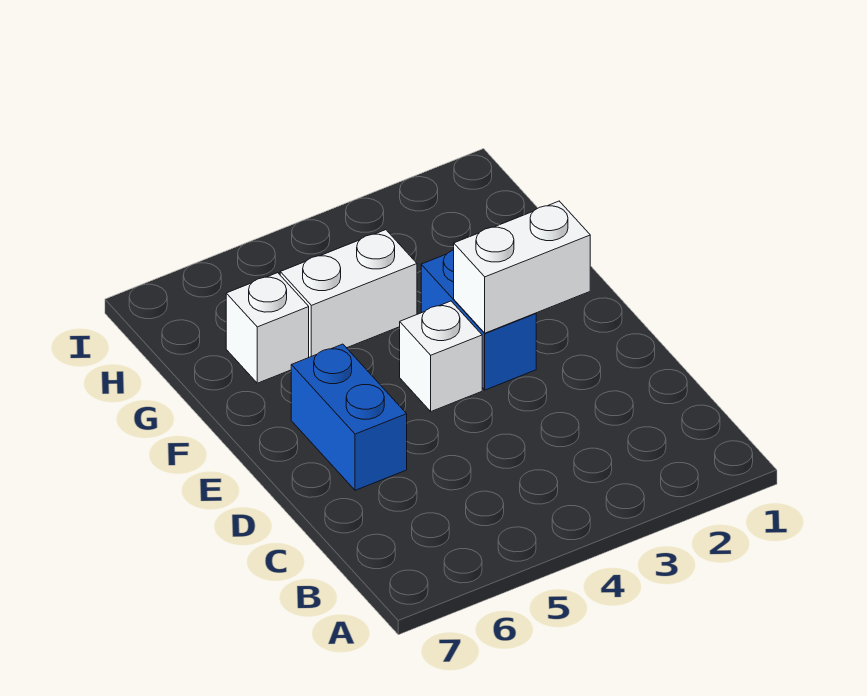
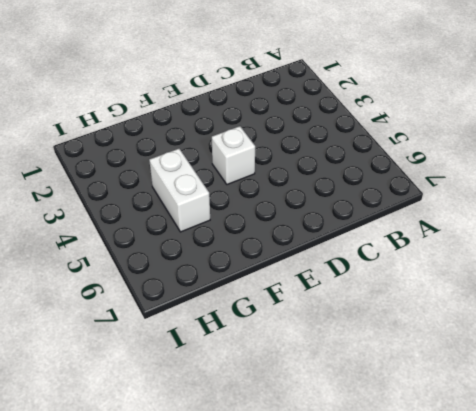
none -> blue brick D6:E6 level 1
none -> blue brick E3:F3 level 1

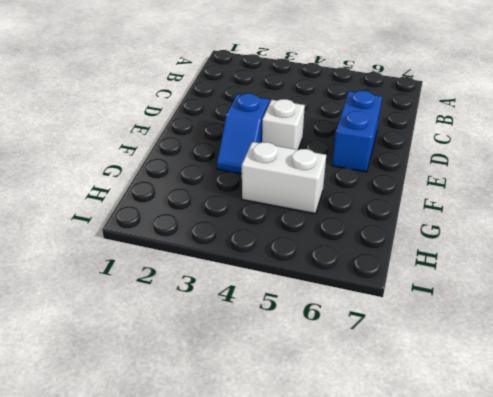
blue slope E3:F3 level 1 top E -> blue brick E3:F3 level 1
none -> white brick G6 level 1
none -> white brick E2:E3 level 2

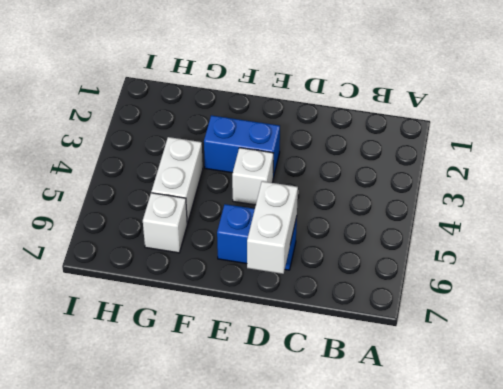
white brick D6:D7 level 2 -> white brick E2:E3 level 2

